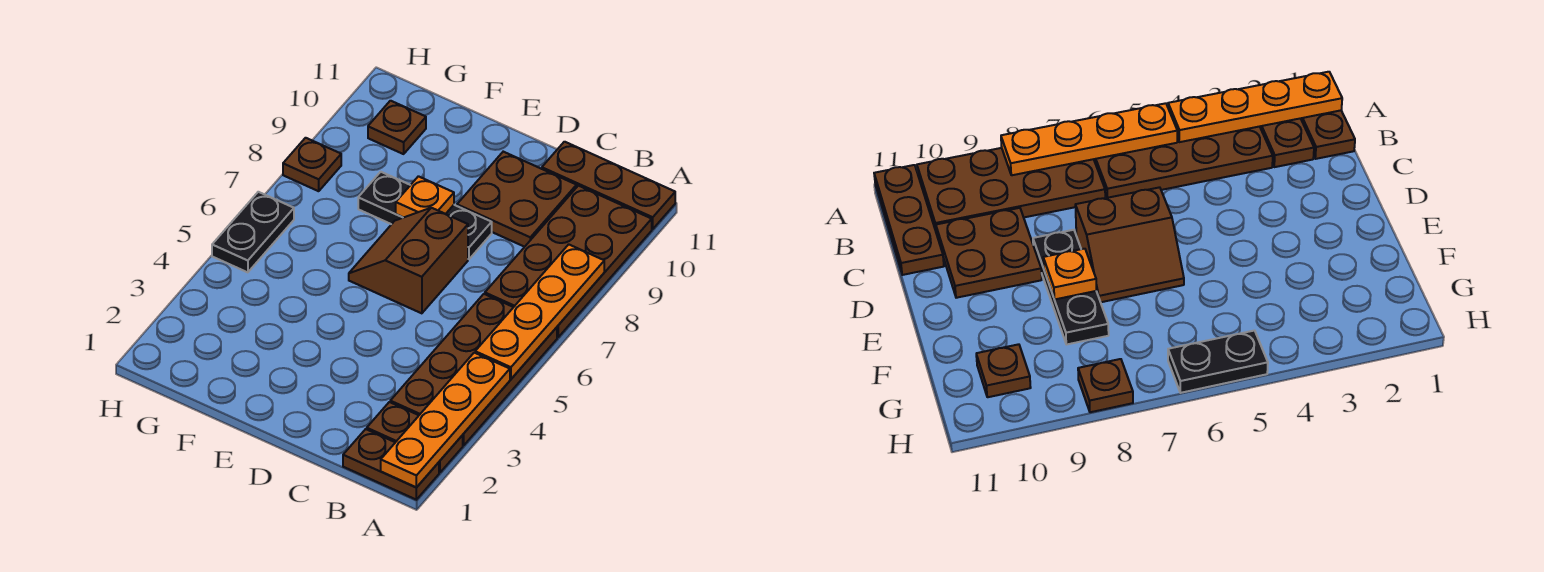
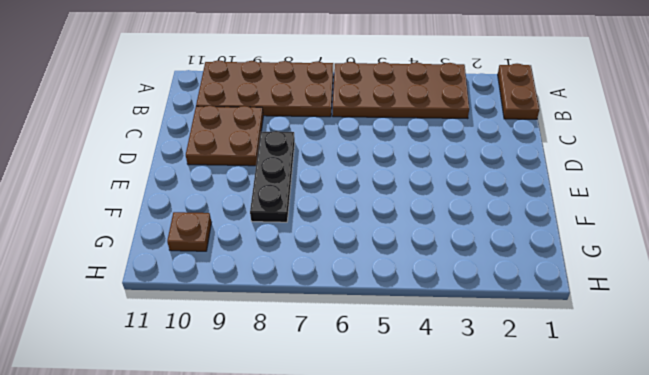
none -> brown plate A2:B2 level 1
none -> brown plate A11:C11 level 1
none -> brown slope D6:E7 level 1 top D

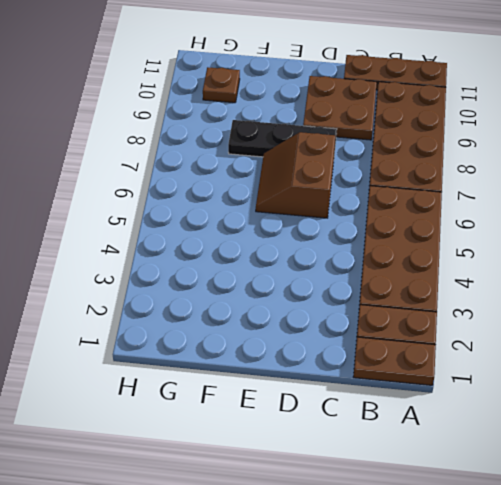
none -> black plate H5:H6 level 1
none -> brown plate H8 level 1
none -> orange plate A1:A4 level 2

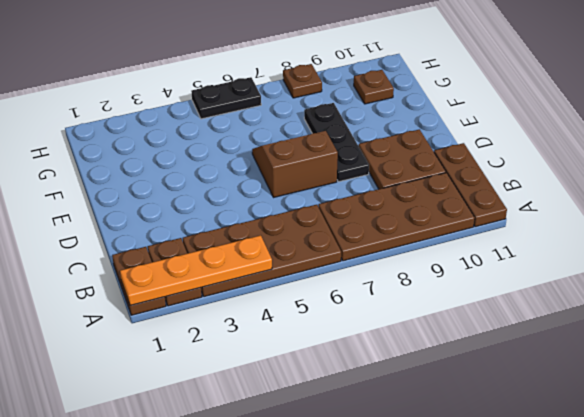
none -> orange plate A5:A8 level 2
none -> orange plate E8 level 2

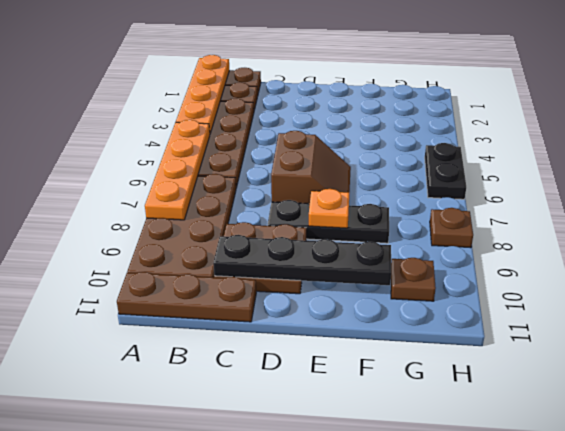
black plate C10:F10 level 2 -> none

